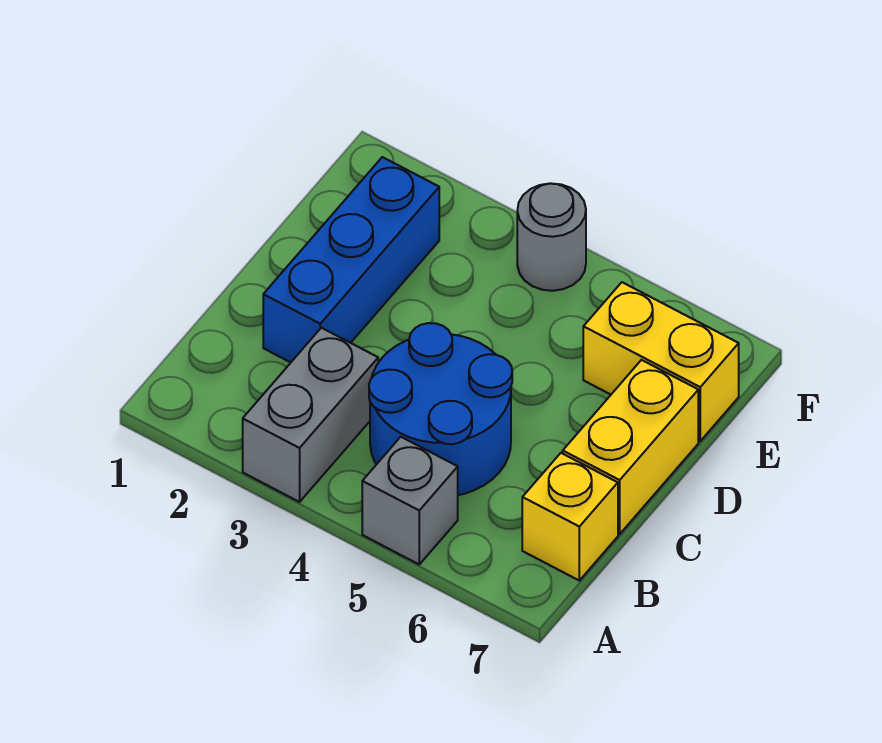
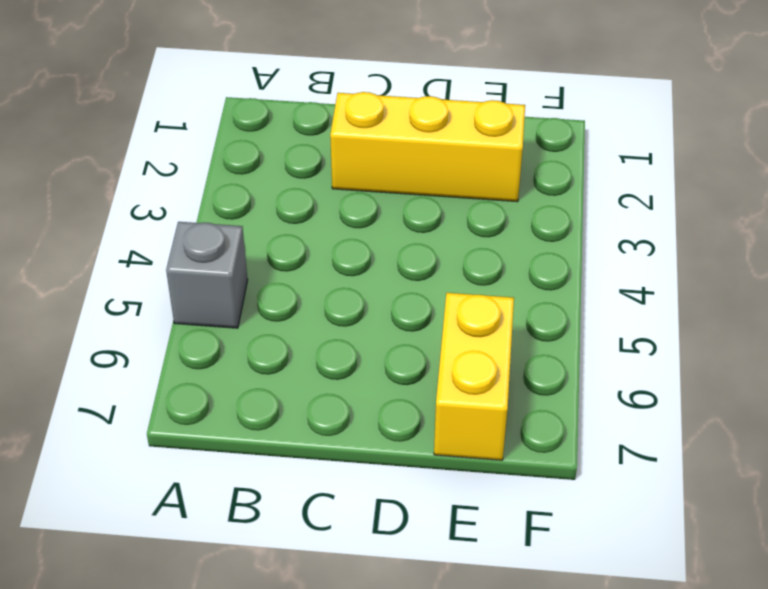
yellow brick C2:E2 level 1 -> blue brick C2:E2 level 1
none -> grey brick A3:B3 level 1
none -> blue round brick B4:C5 level 1

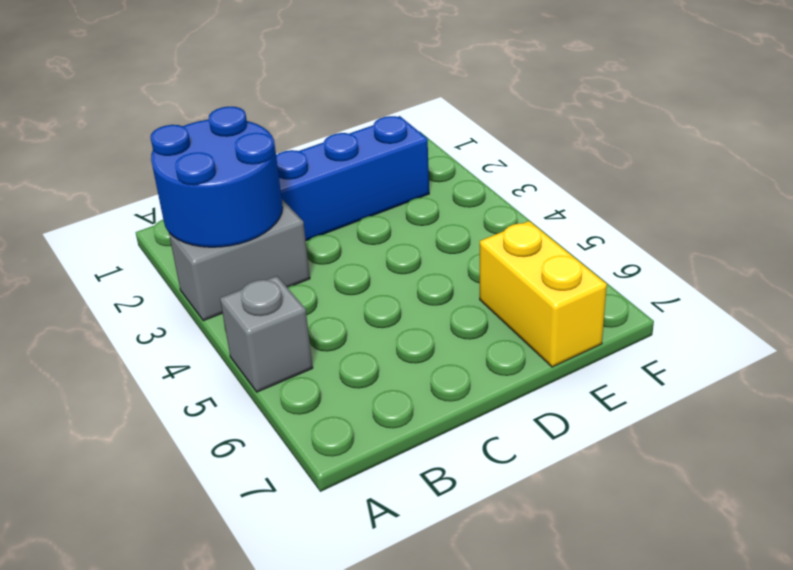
blue round brick A2:B3 level 2 -> blue round brick B4:C5 level 1
none -> yellow brick B7 level 1
none -> yellow brick C7:D7 level 1

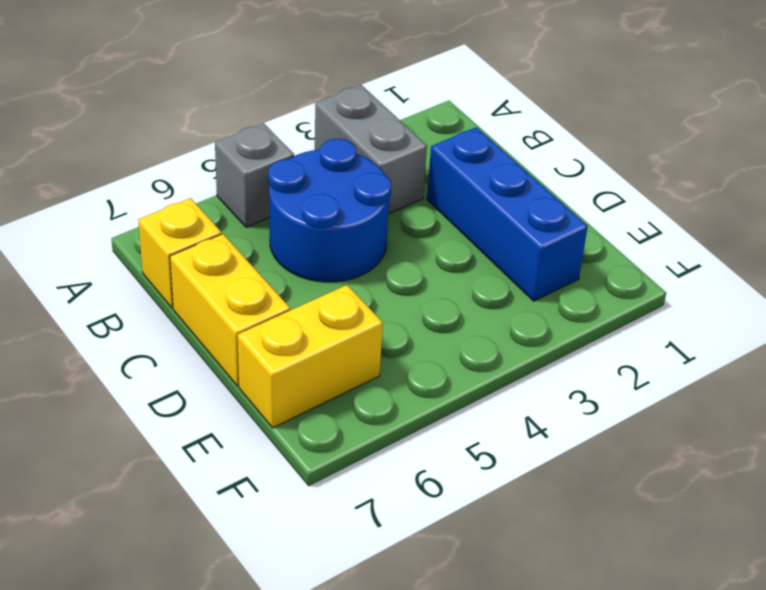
none -> grey round brick F4 level 1

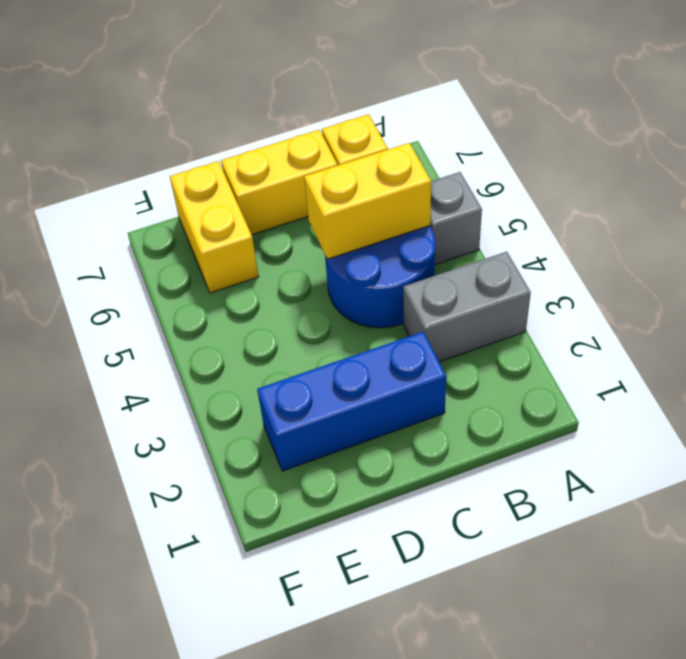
yellow brick B5:C5 level 2 -> none
none -> grey round brick F4 level 1

